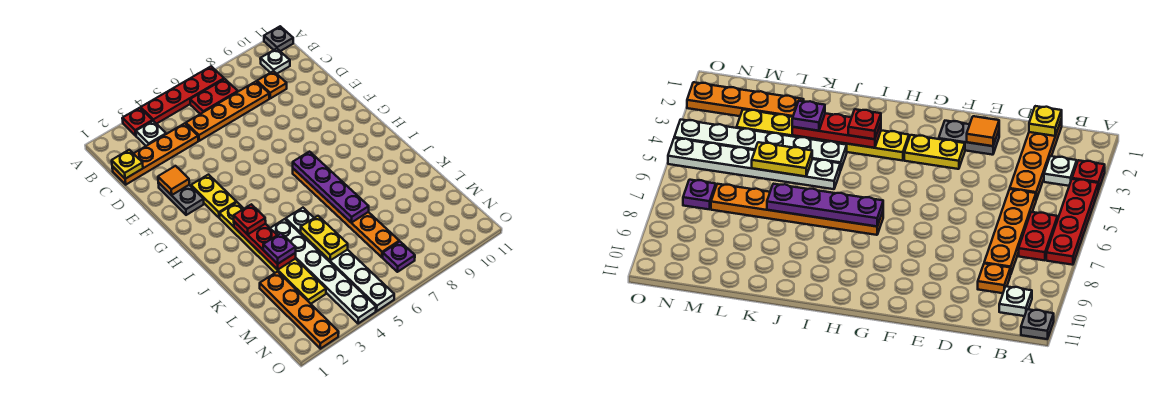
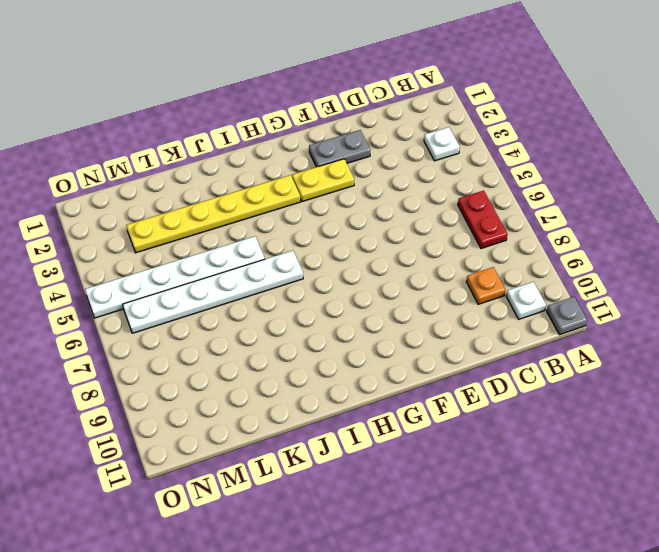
white plate I6:N6 level 1 -> white plate J4:O4 level 1
none -> red plate A3 level 1
none -> red plate A4:A7 level 1
none -> orange plate C1:C4 level 1

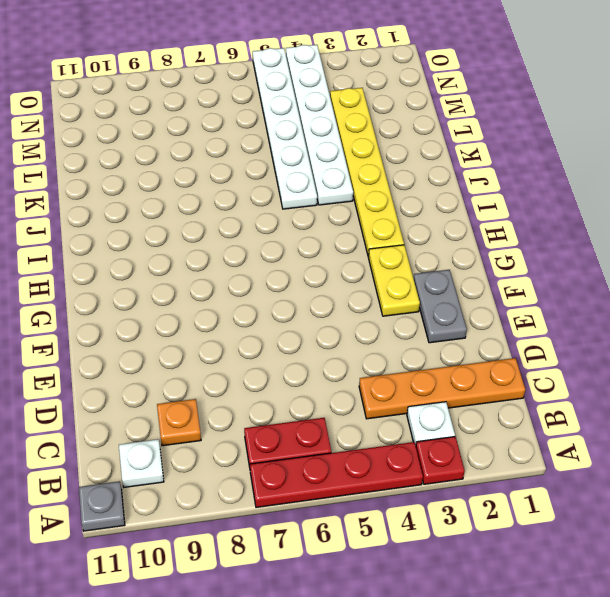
none -> orange plate C5:C8 level 1
none -> orange plate H7:M7 level 1
none -> orange plate L2:O2 level 1

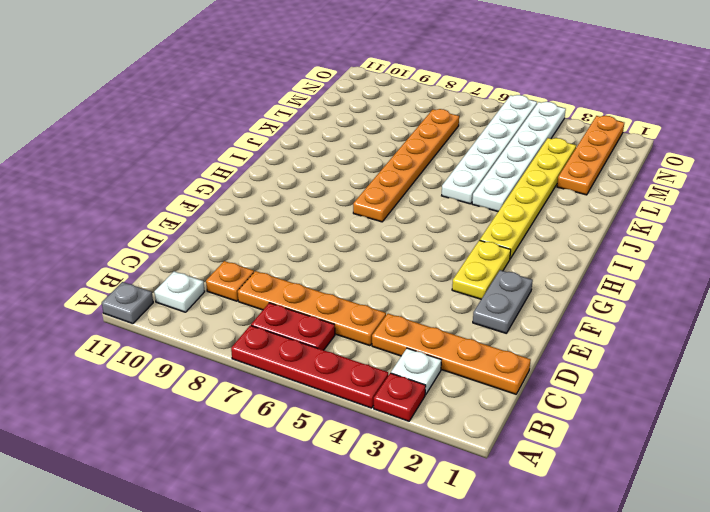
none -> purple plate N7 level 1
none -> yellow plate C1 level 2
none -> orange tile E2 level 2

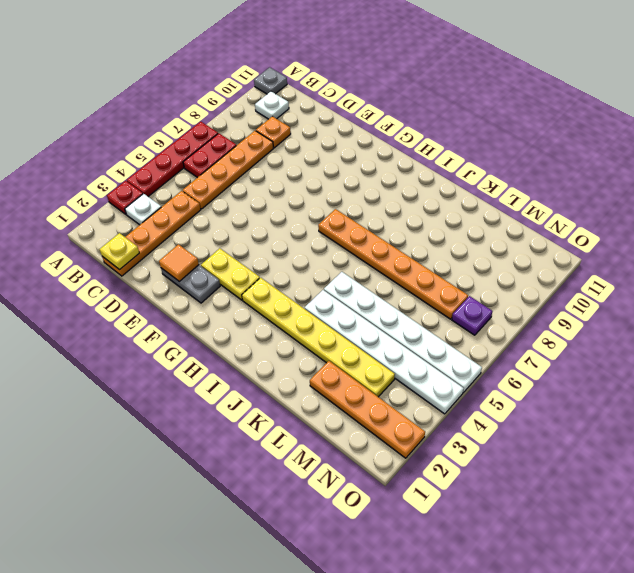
none -> purple plate H7:K7 level 2
none -> red plate I3:K3 level 2
none -> yellow plate K5:L5 level 2

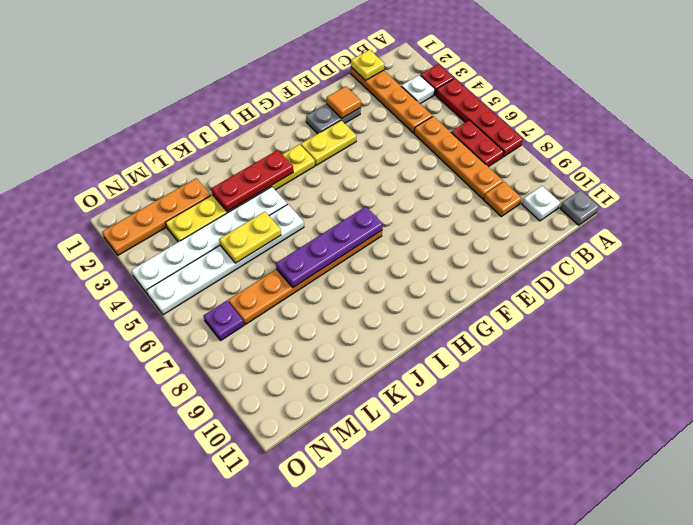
none -> red plate I3 level 3
none -> purple plate K3 level 3

